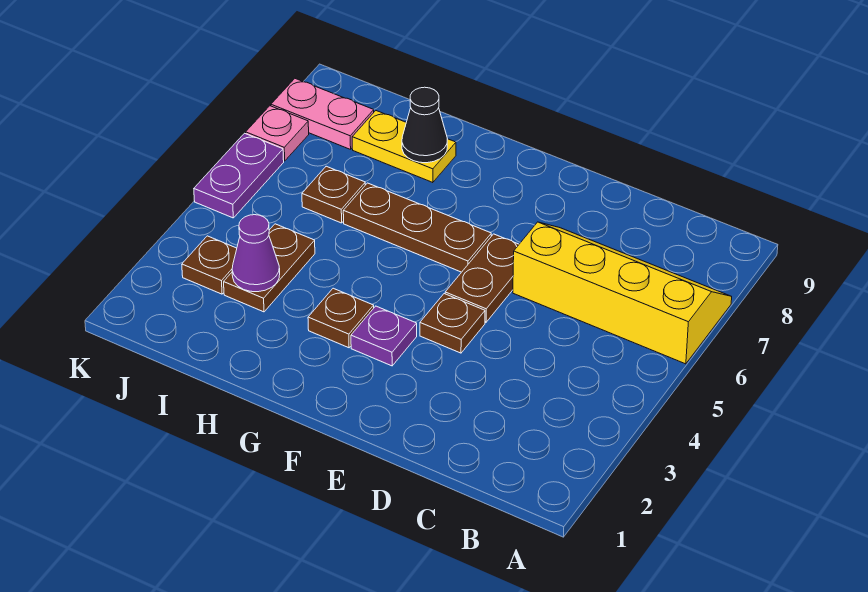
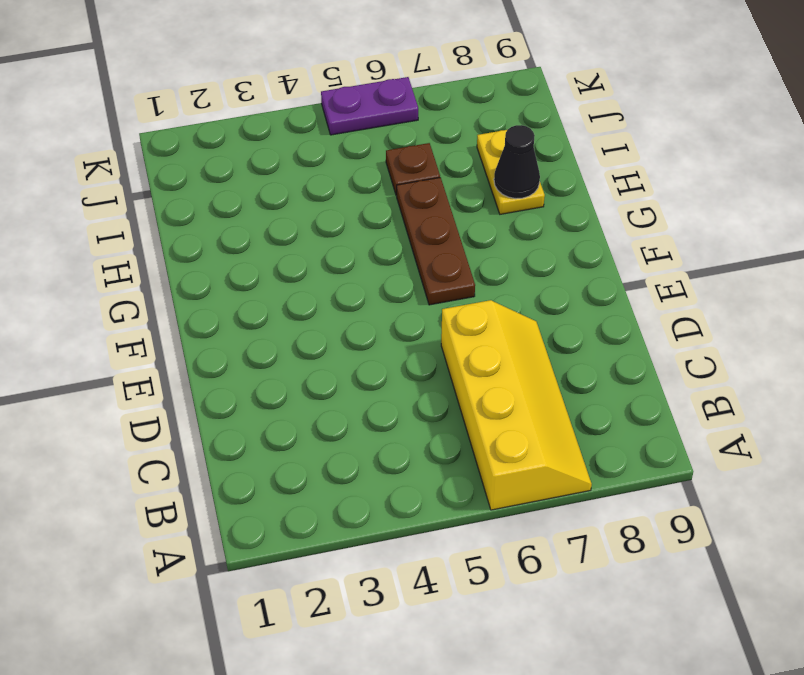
none -> brown plate E4 level 1
none -> brown plate E5:E6 level 1
none -> purple plate F3 level 1

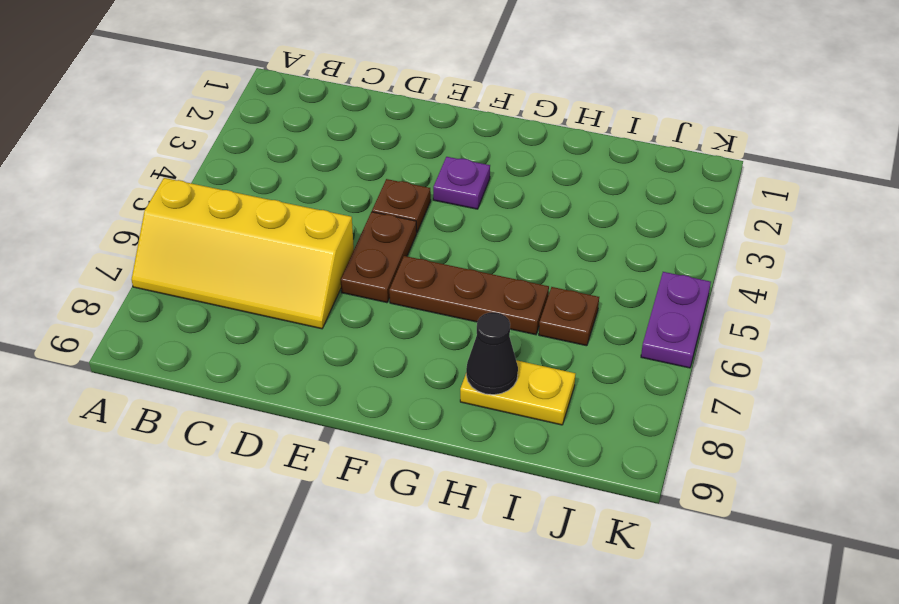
none -> brown plate G3 level 1
none -> brown plate I3:I4 level 1
none -> brown plate J3 level 1

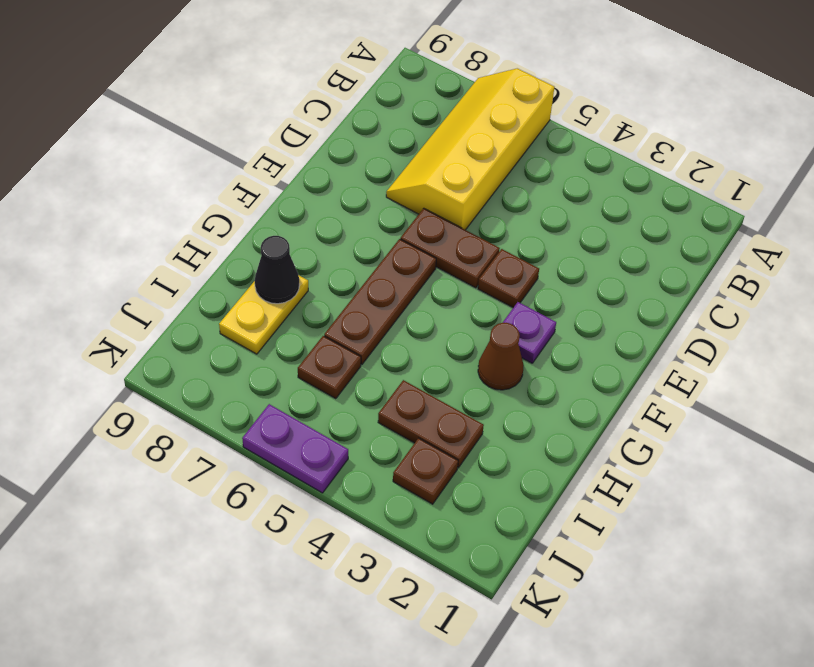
brown cone G3 level 1 -> brown plate G3 level 1
none -> pink plate J8:K8 level 1
none -> pink plate K7 level 1
none -> purple cone I3 level 2

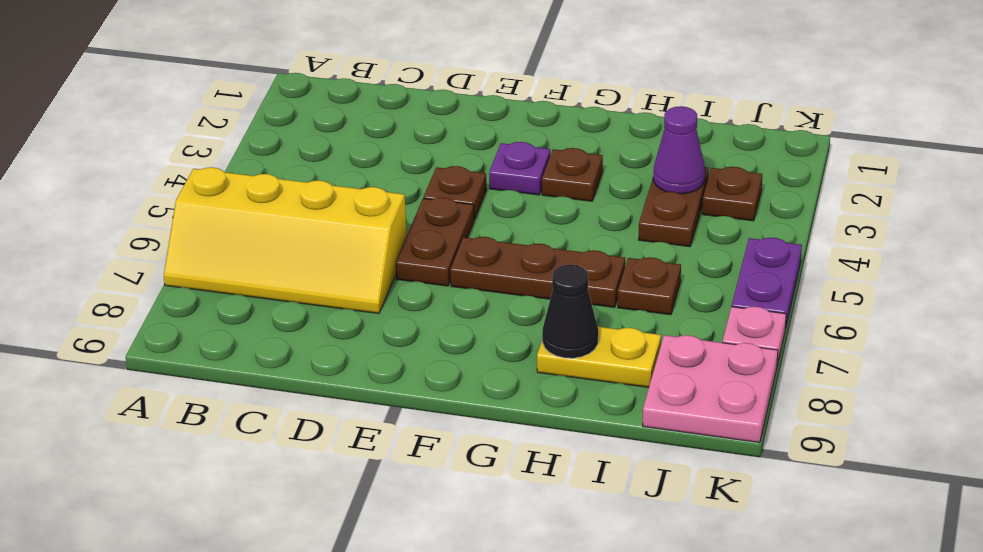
pink plate J8:K9 level 1 -> pink plate J8:K8 level 1

